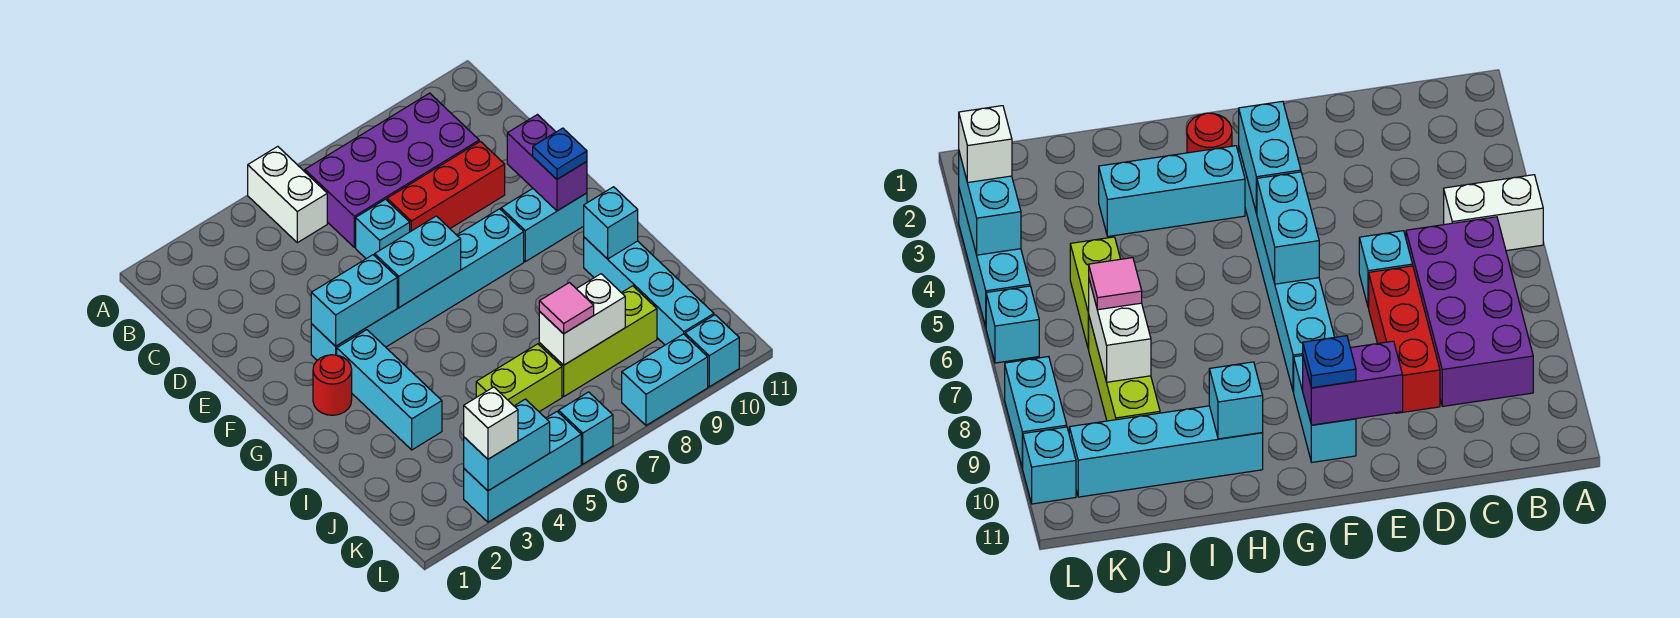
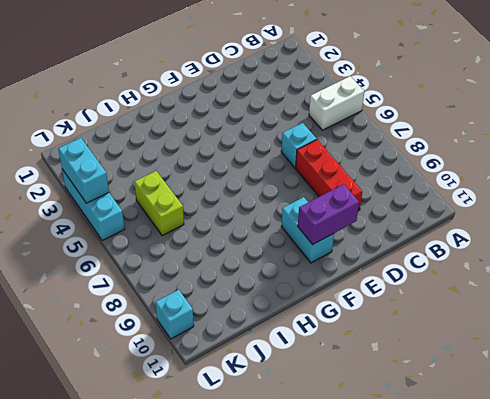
none -> purple brick B6:C9 level 1
none -> cyan brick F3:F8 level 1
none -> red round brick G2 level 1

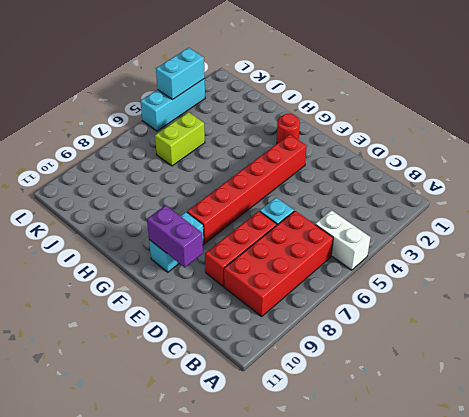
red brick B6:C9 level 1 -> purple brick B6:C9 level 1
red brick F3:F8 level 1 -> cyan brick F3:F8 level 1
none -> cyan brick G3:I3 level 1
none -> cyan brick H10:K10 level 1
none -> lime brick J7:J9 level 1

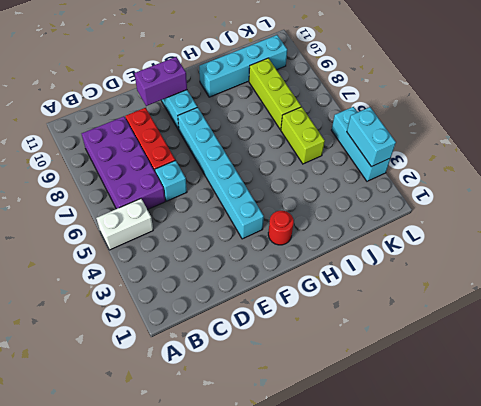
none -> cyan brick G3:I3 level 1
none -> cyan brick L6 level 1
none -> cyan brick L8:L9 level 1

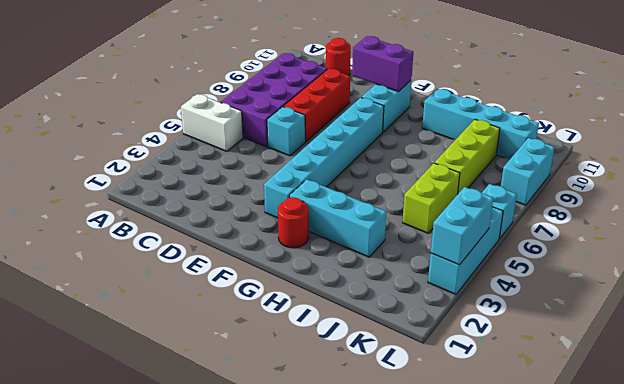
red round brick C11 level 1 -> none
none -> cyan brick L10 level 1
none -> cyan brick F3:F4 level 2
none -> cyan brick F5:F6 level 2

